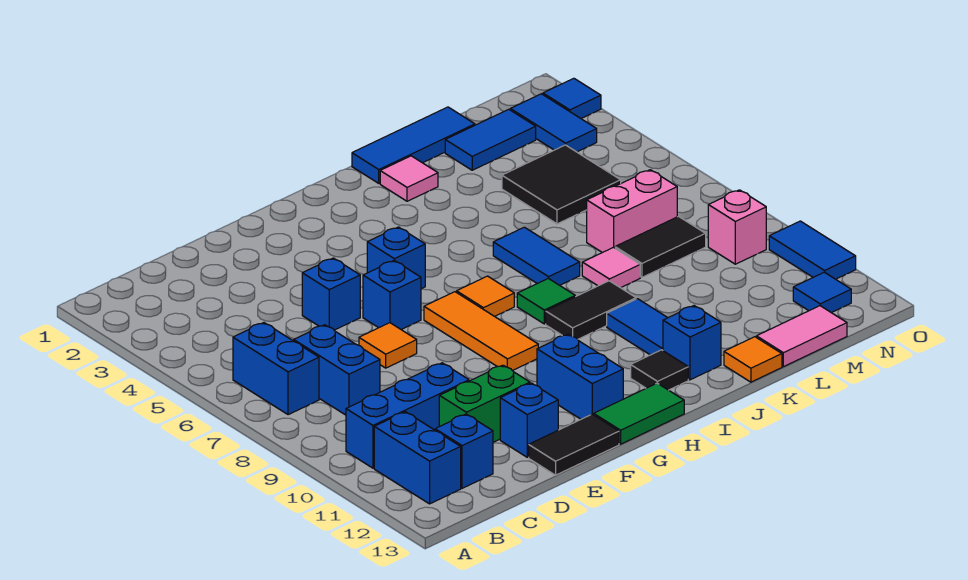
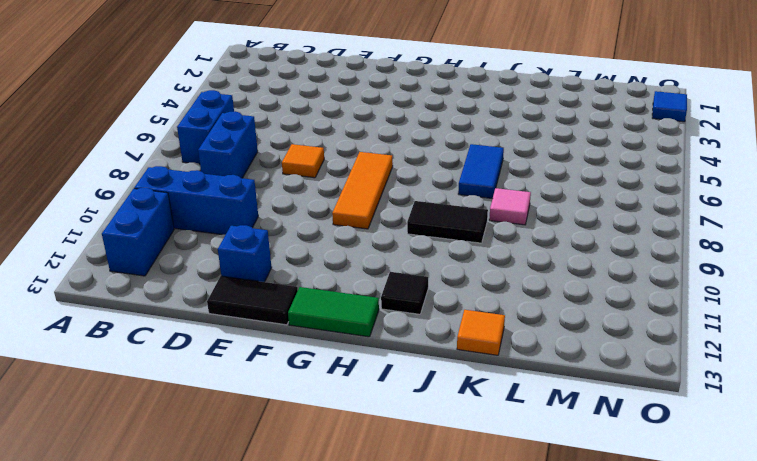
none -> blue brick C12 level 1
none -> green brick D11:E11 level 1
none -> blue brick E5 level 1
none -> blue brick F6 level 1

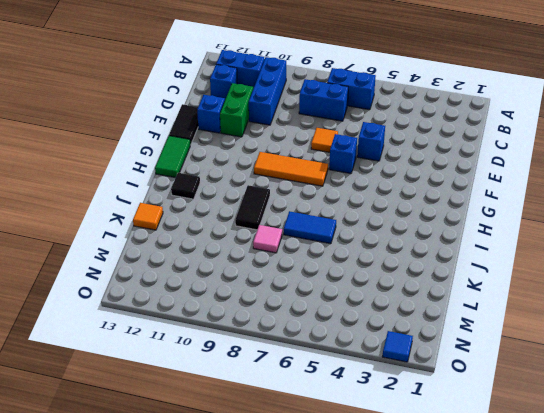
none -> blue brick G5 level 1
none -> blue brick G11:G12 level 1
none -> orange tile H7 level 1
none -> green tile I8 level 1

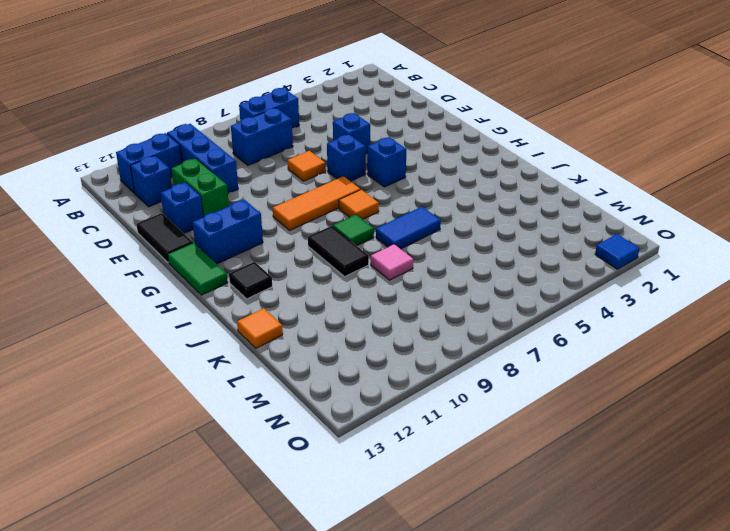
none -> blue tile J1:L1 level 1
none -> pink tile J2 level 1
none -> blue tile J10:J11 level 1
none -> blue brick J12 level 1

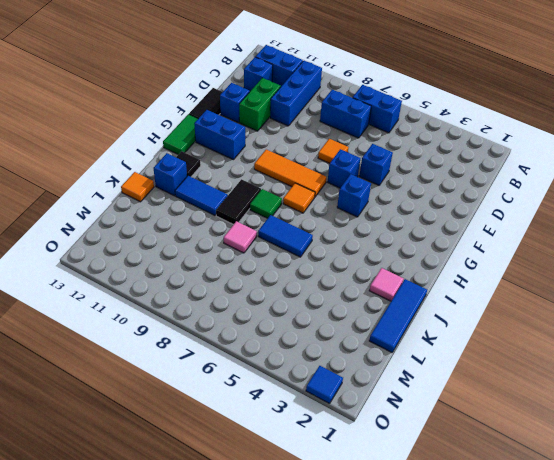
none -> blue tile L2:M2 level 1
none -> black tile L4:M5 level 1
none -> pink brick L7:M7 level 1
none -> black tile L8:M8 level 1

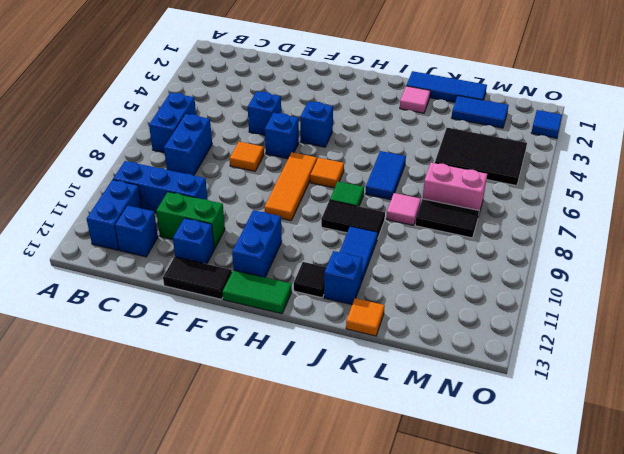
black tile L4:N5 level 1 -> black tile L4:M5 level 1
none -> pink tile L13:M13 level 1
none -> blue tile N2:N3 level 1
none -> pink brick N9 level 1
none -> blue tile N12 level 1

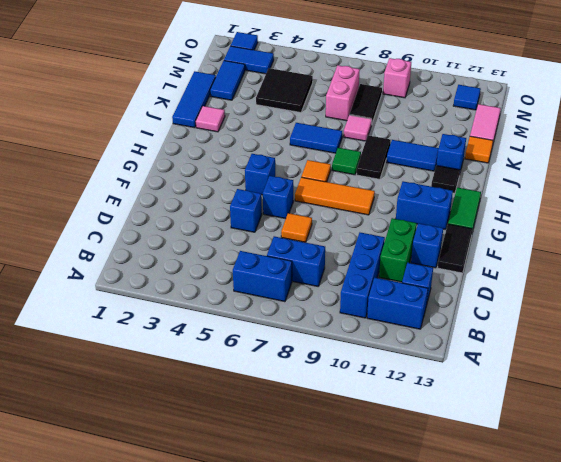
none -> blue tile O10:O11 level 1

